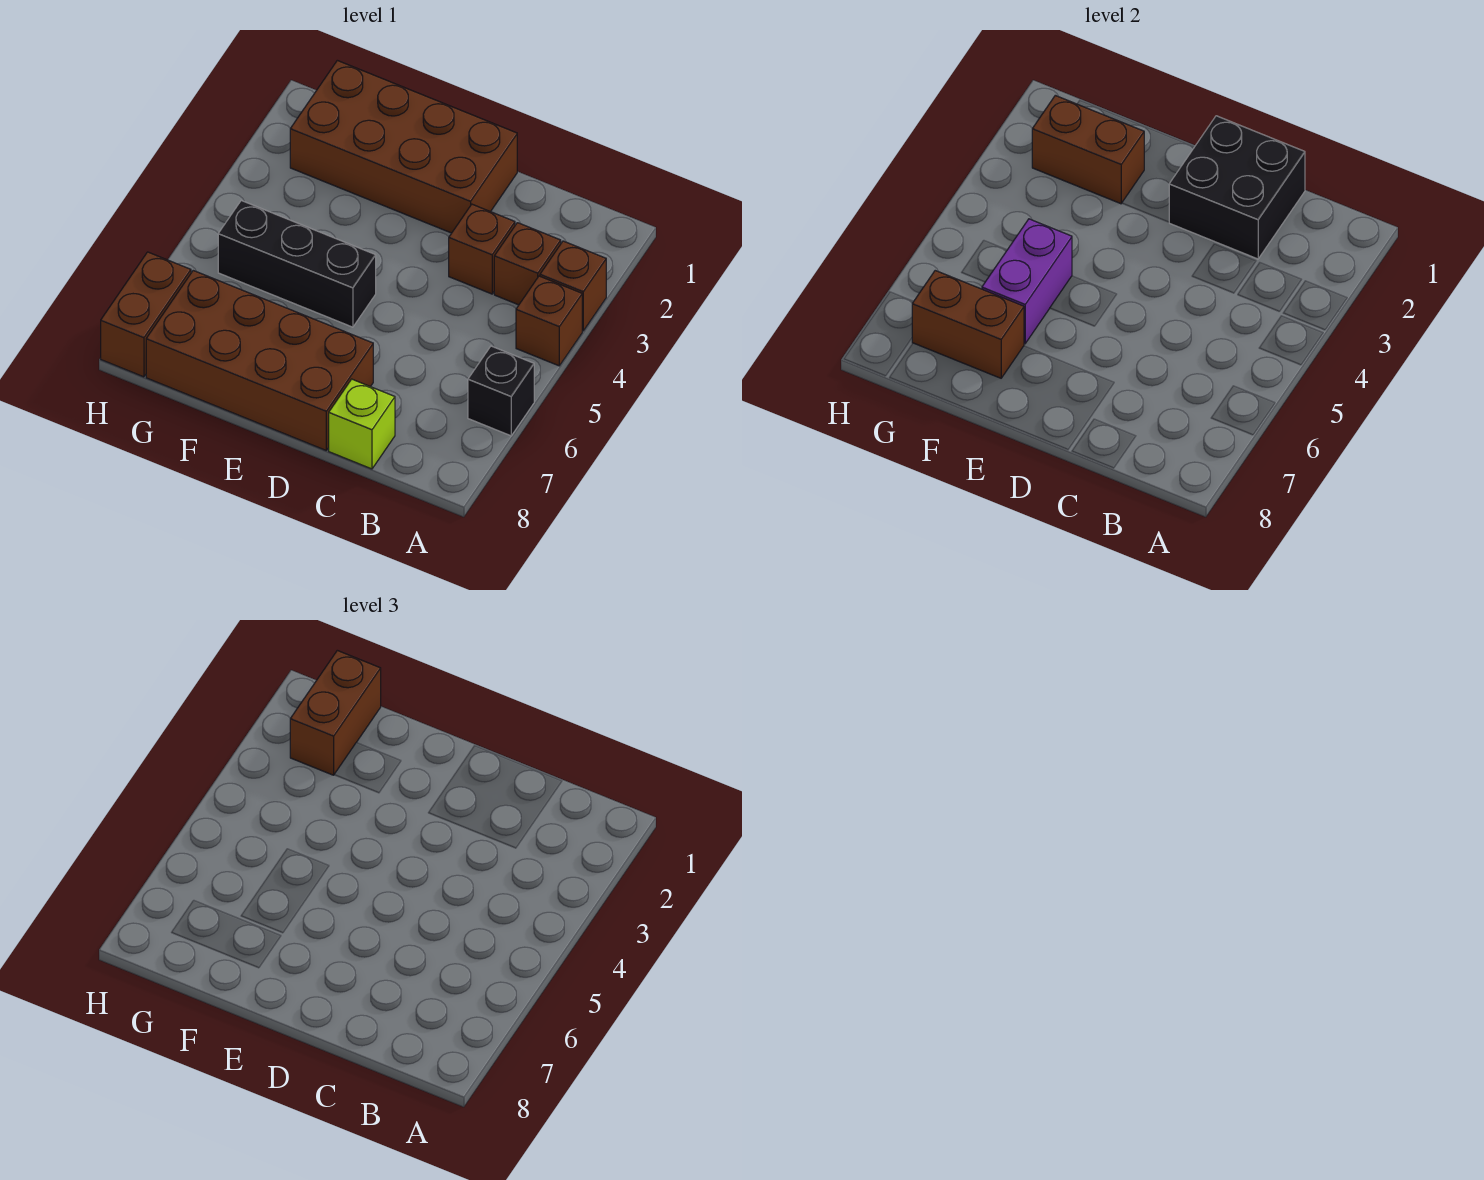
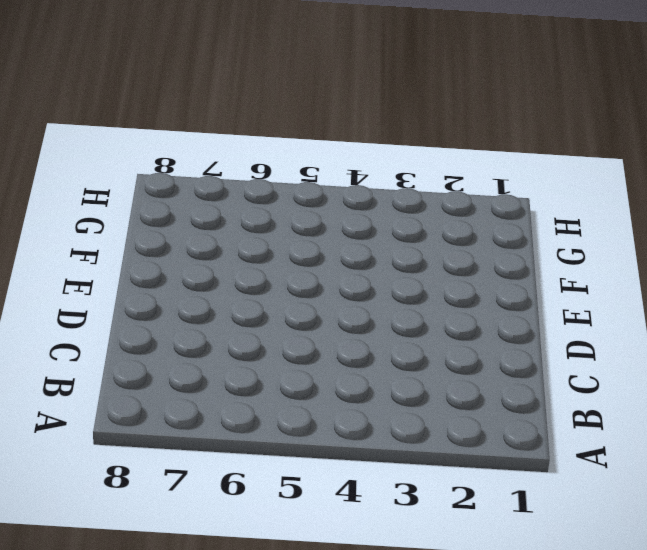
none -> brown brick A3 level 1
none -> brown brick A4 level 1
none -> black brick A6 level 1

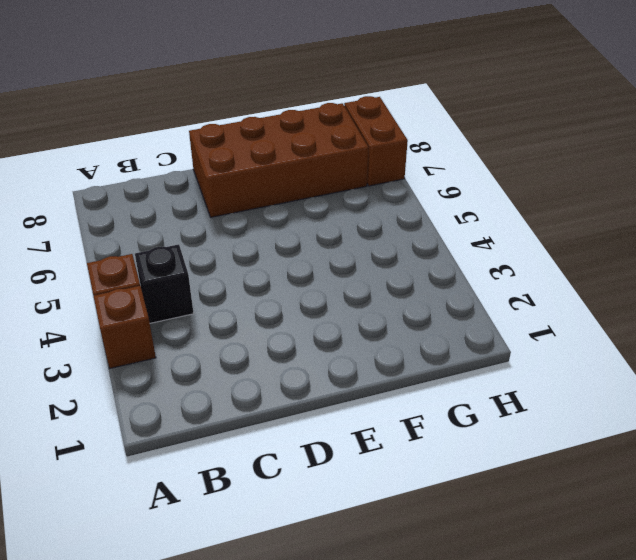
black brick B4 level 1 -> black brick A6 level 1
none -> brown brick B3 level 1
none -> brown brick C3 level 1
none -> lime brick C8 level 1

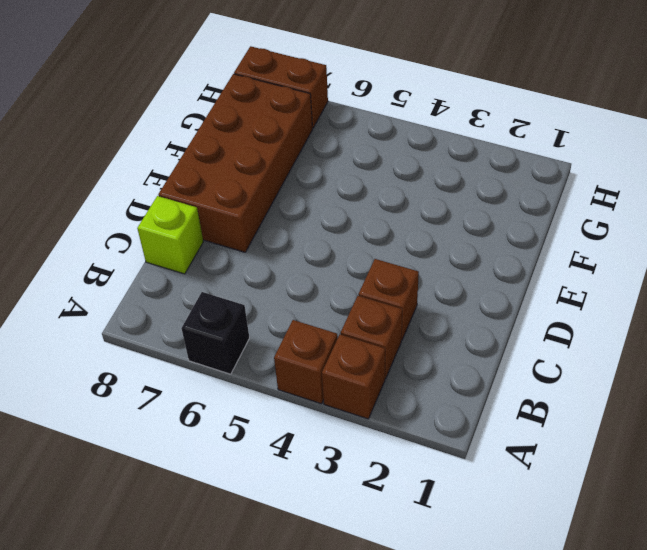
none -> brown brick D1:G2 level 1
none -> black brick E5:G5 level 1
none -> black brick C1:D2 level 2

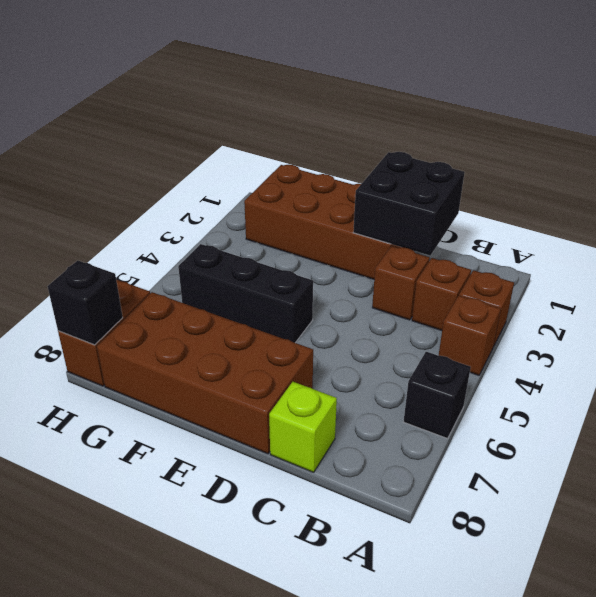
black brick H8 level 2 -> none
none -> brown brick F2:G2 level 2
none -> purple brick F5:F6 level 2
none -> brown brick F7:G7 level 2

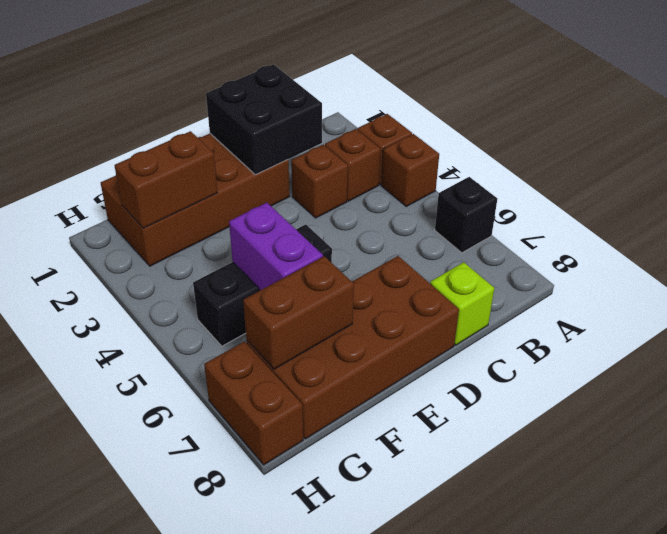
none -> brown brick G1:G2 level 3

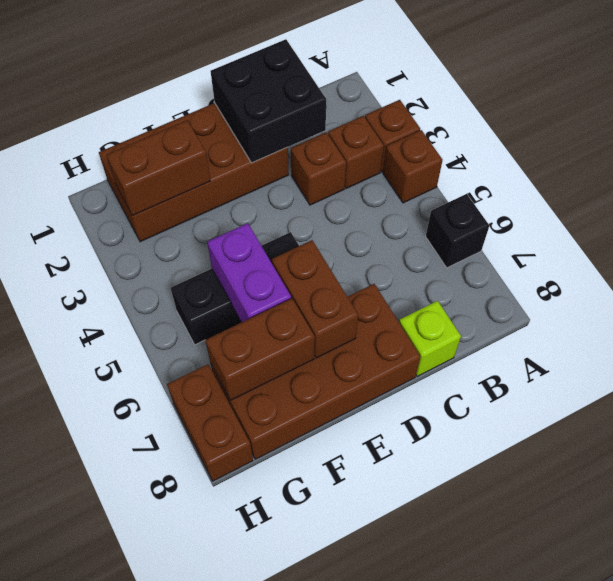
brown brick E6:E7 level 2 -> brown brick G1:G2 level 3

